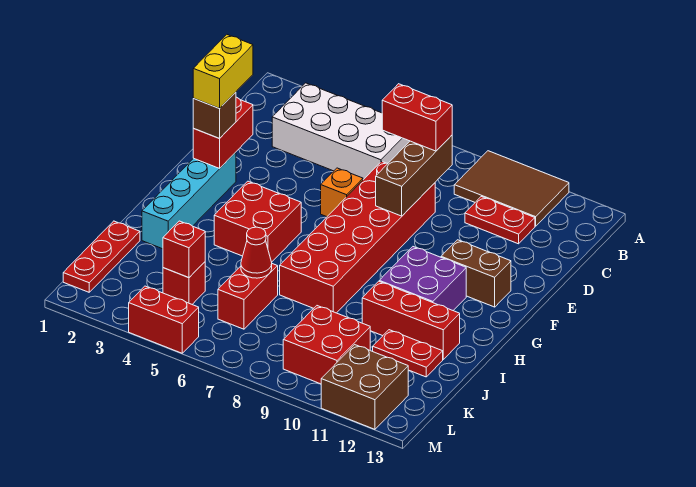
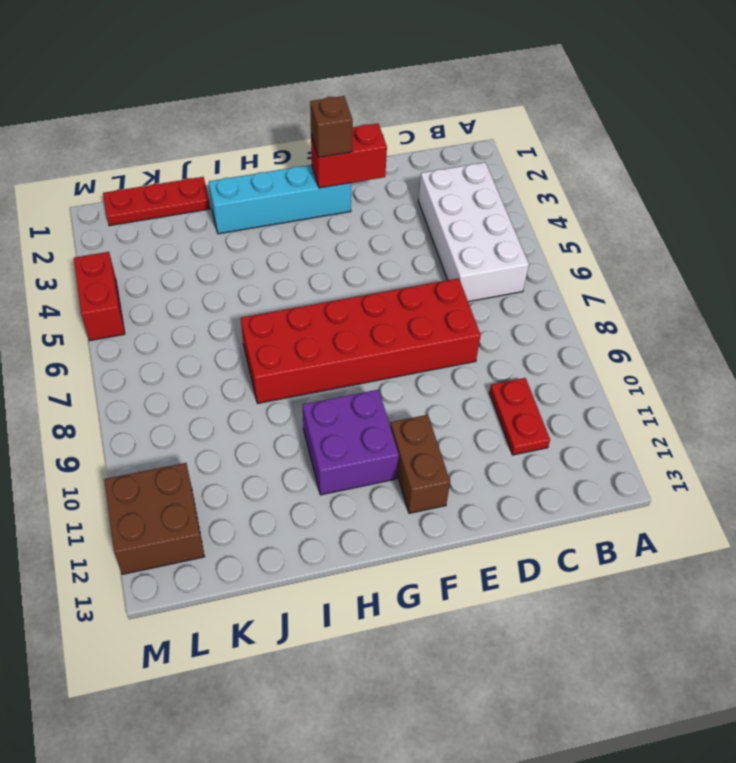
none -> brown tile A9:B11 level 1
none -> orange brick E6 level 1
none -> red brick G4:H5 level 1

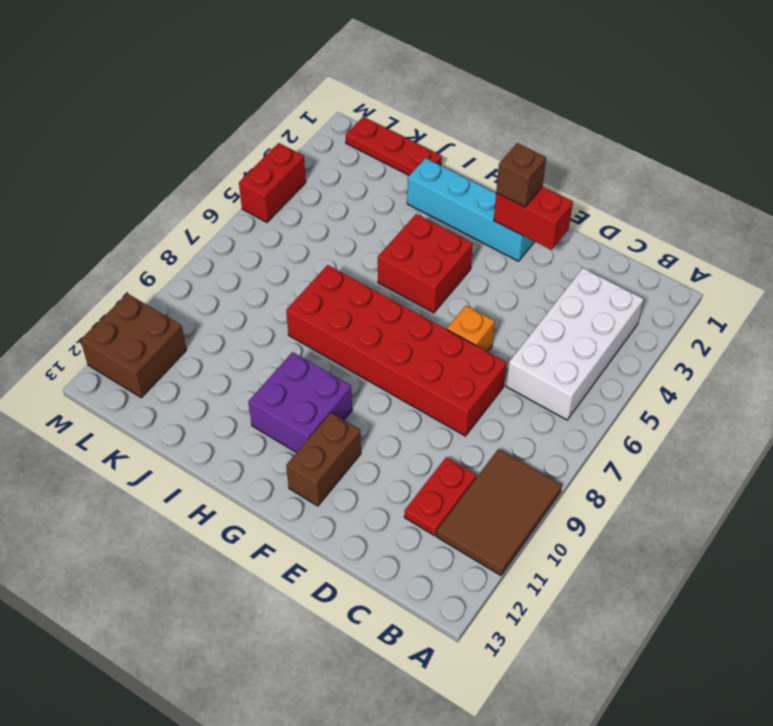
none -> red brick I10:I12 level 1
none -> red brick J6:K6 level 1
none -> red plate J11:J12 level 1

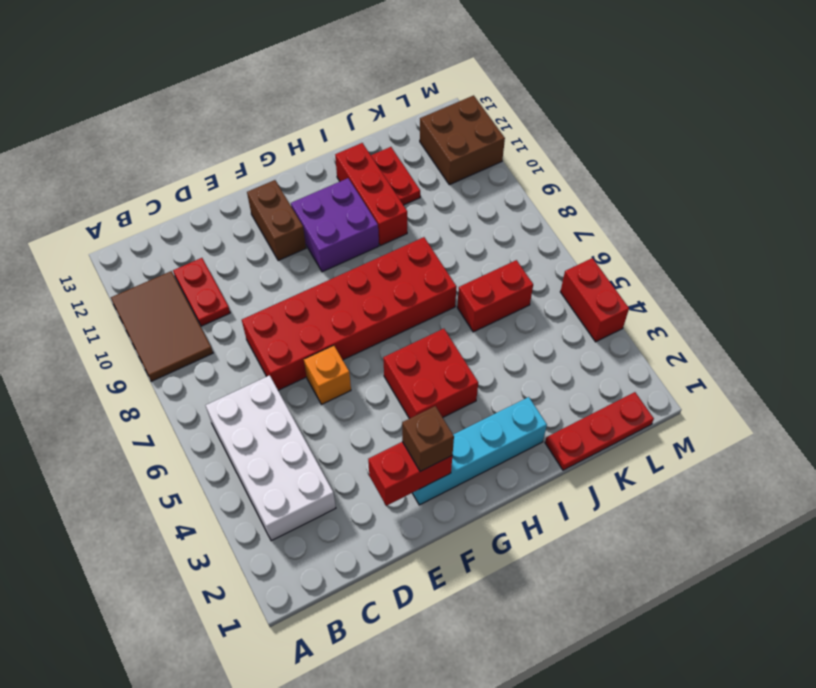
none -> red brick K4 level 1
none -> red brick K9:L10 level 1
none -> brown brick C8:E8 level 2

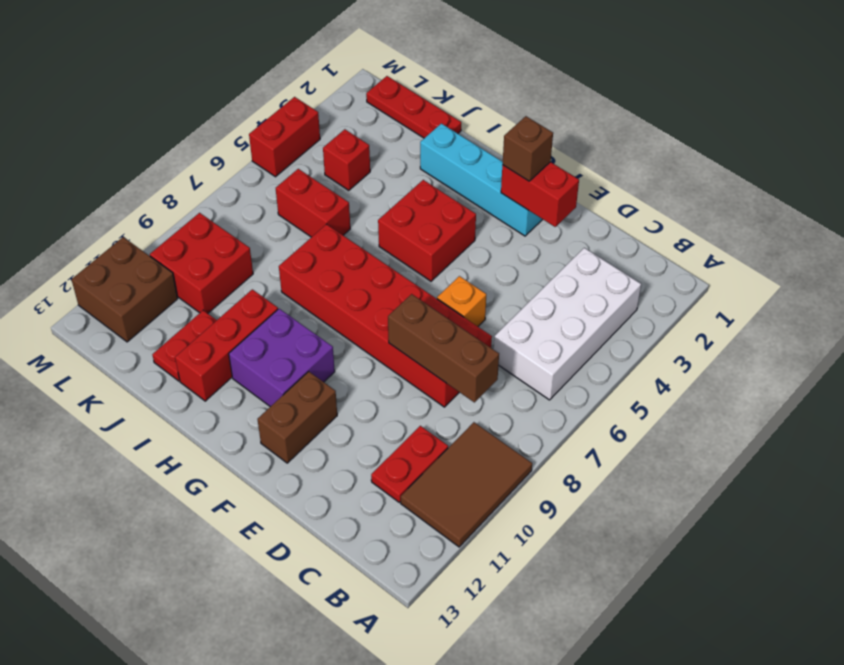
none -> red cone J6 level 2
none -> red brick K4 level 2
none -> red brick C7:C8 level 3

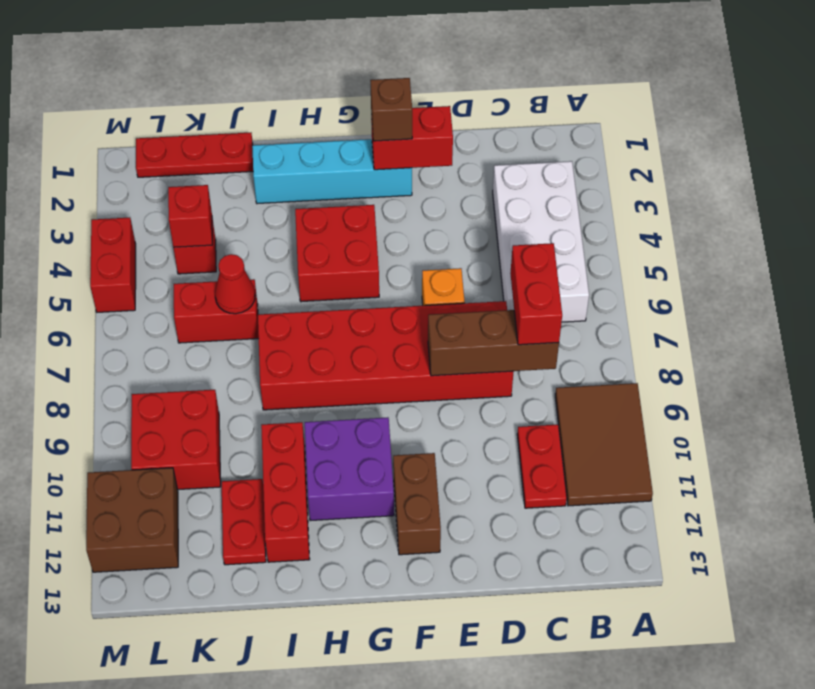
none -> yellow brick E2:F2 level 4

